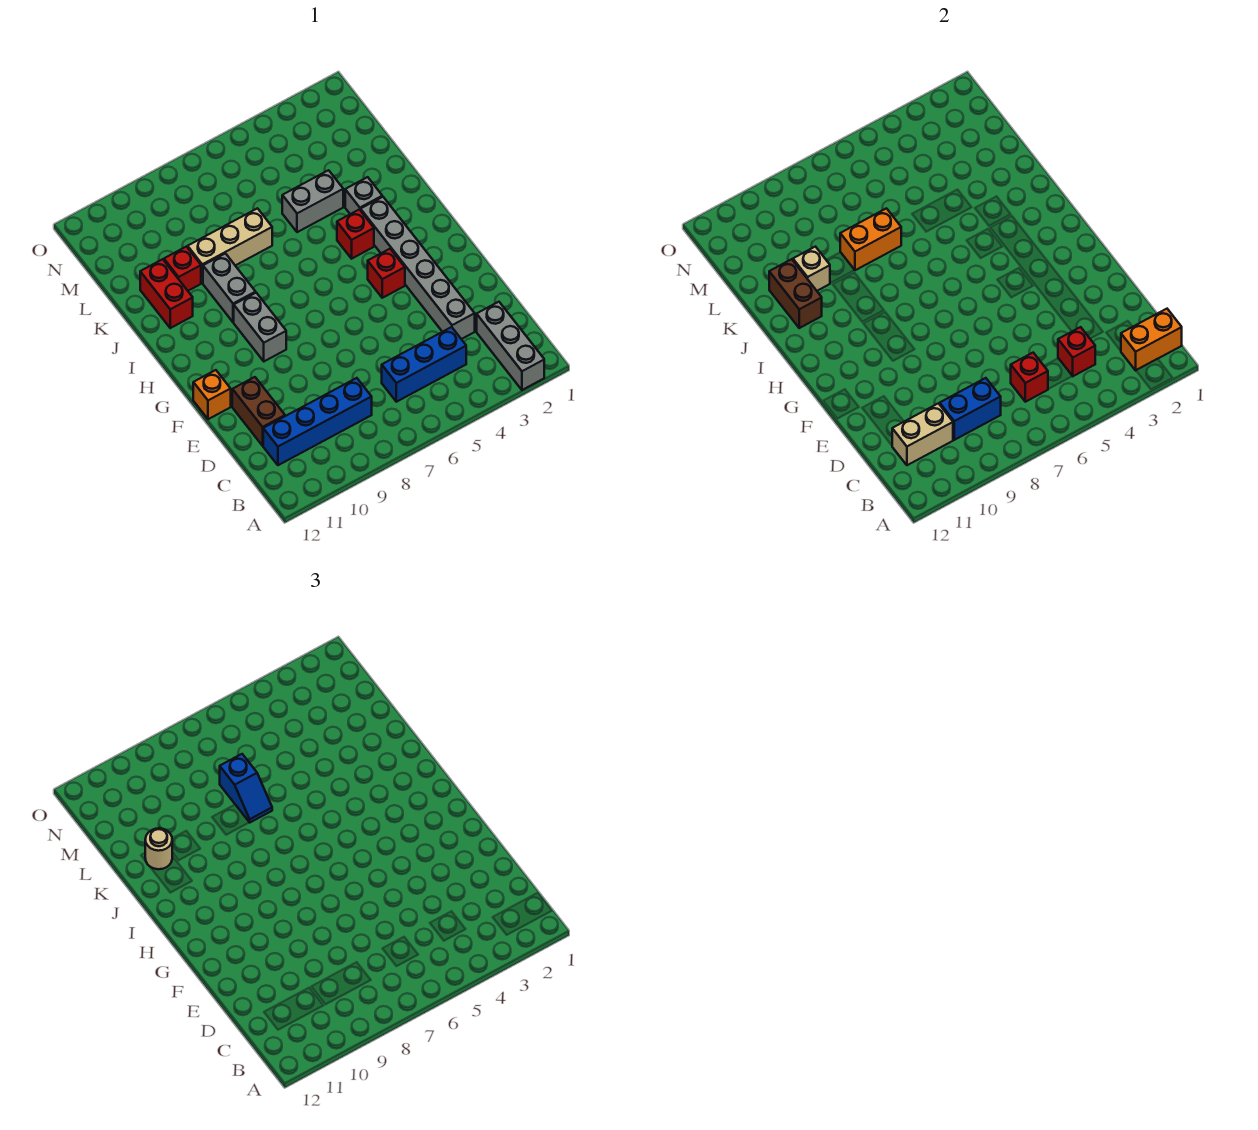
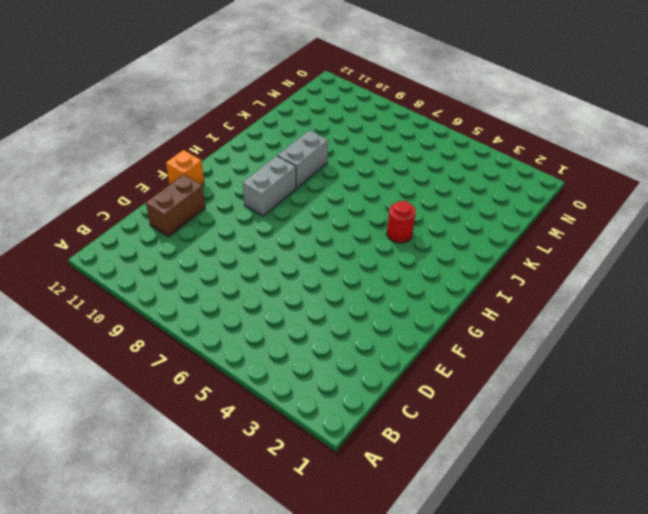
red round brick I4 level 1 -> red brick I4 level 1
none -> grey brick A2:C2 level 1
none -> blue brick C4:C6 level 1
none -> blue brick C8:C11 level 1

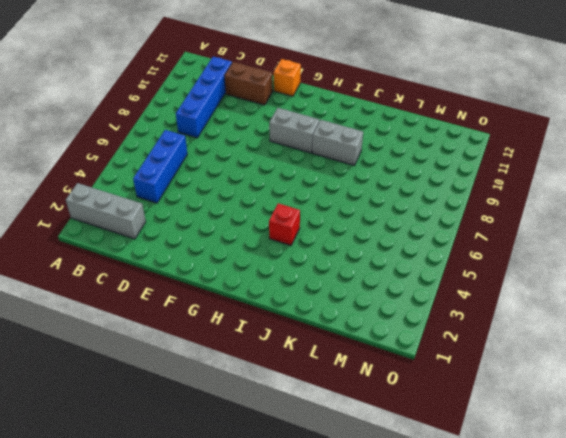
none -> grey brick D3:I3 level 1
none -> red brick G4 level 1
none -> grey brick J3 level 1

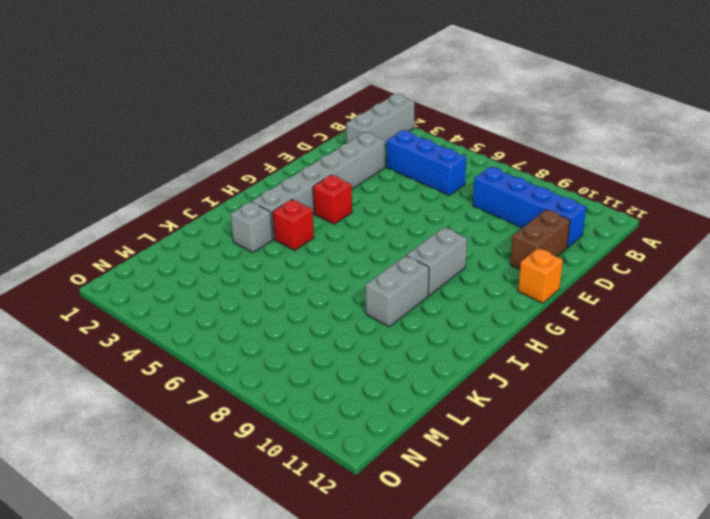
none -> red brick J11:K11 level 1
none -> grey brick K4:K5 level 1
none -> tan brick K7:K9 level 1

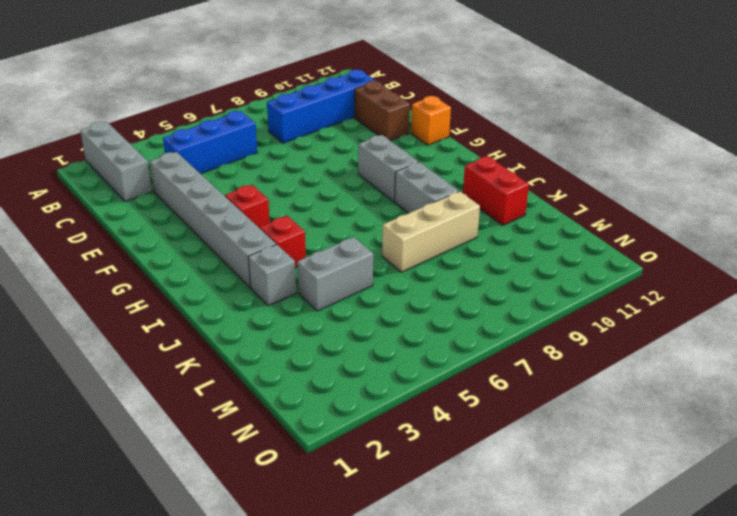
none -> red brick K10 level 1
none -> orange brick B1:B2 level 2
none -> red brick C4 level 2

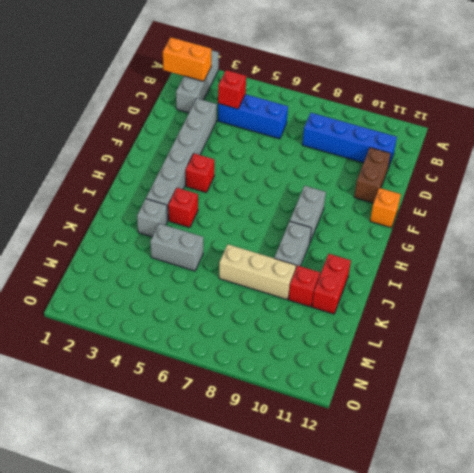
none -> red brick C6 level 2
none -> blue brick C8:C9 level 2
none -> tan brick C10:C11 level 2

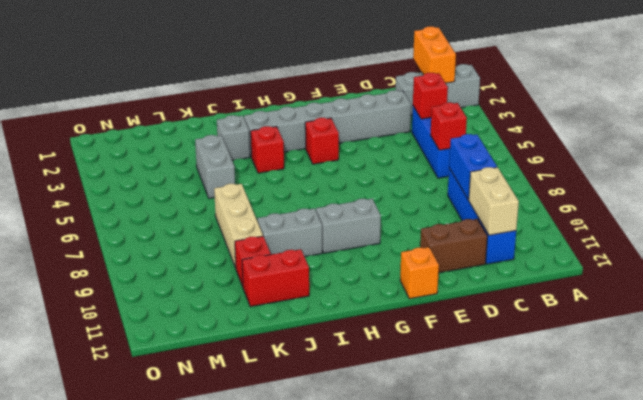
none -> brown brick J11:K11 level 2
none -> orange brick K7:K8 level 2
none -> tan brick K10 level 2

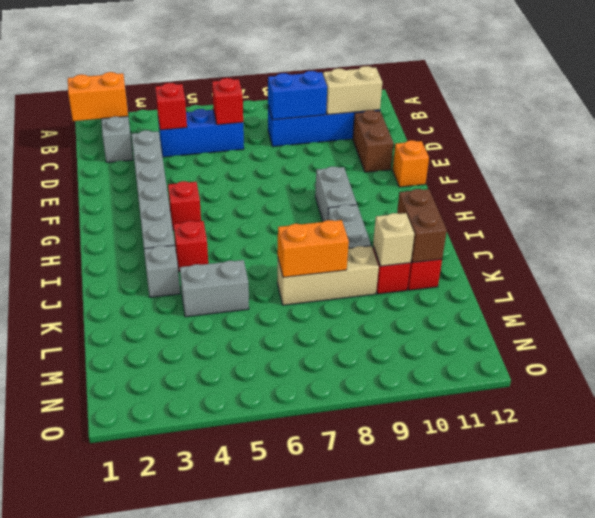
none -> blue slope K7:L7 level 3 top L
none -> tan round brick K11 level 3

